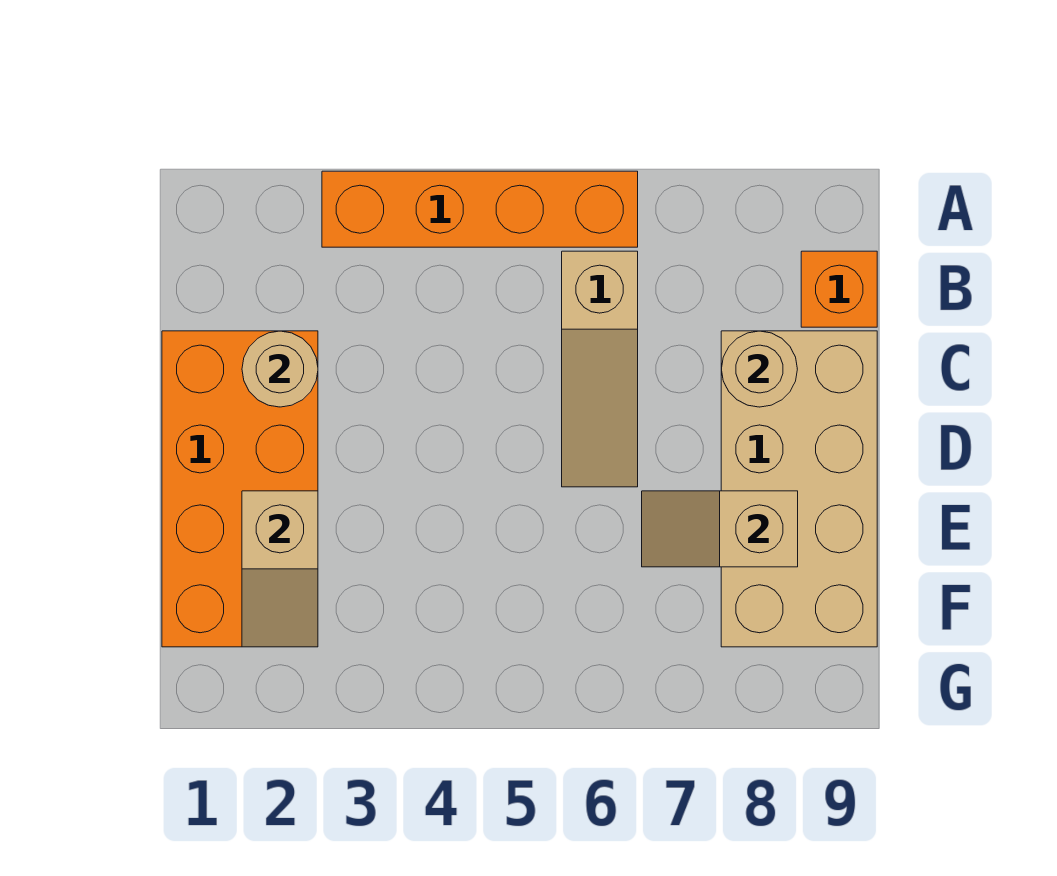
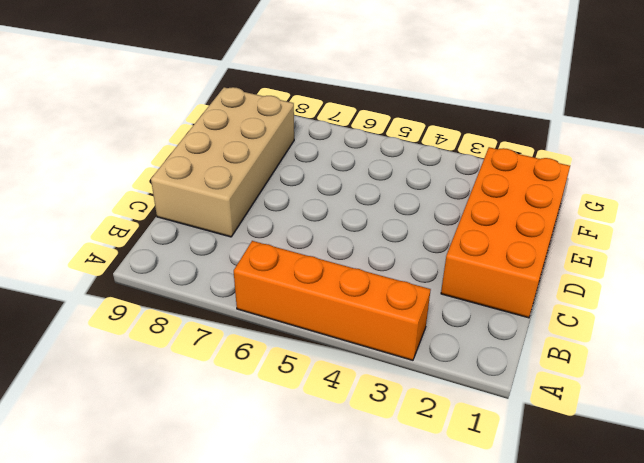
none -> tan slope B6:D6 level 1 top B
none -> orange brick B9 level 1

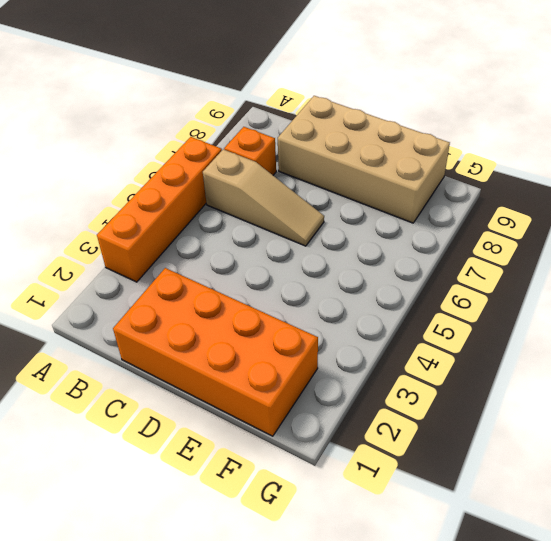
orange brick B7 level 1 -> orange brick B9 level 1
none -> tan round brick C2 level 2
none -> tan round brick C8 level 2

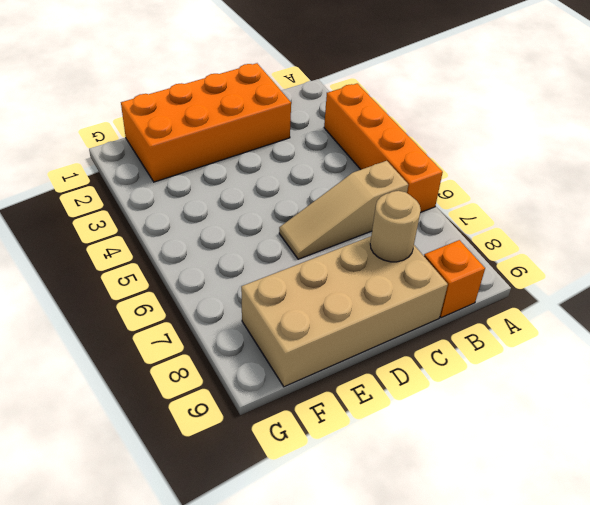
none -> tan round brick C2 level 2
none -> tan slope E2:F2 level 2 top E

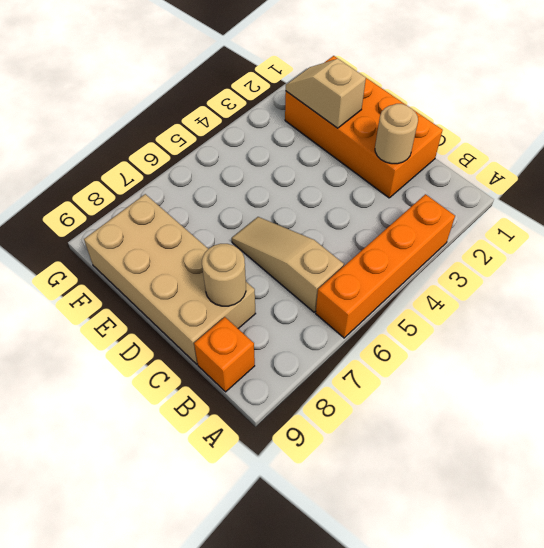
none -> tan slope E7:E8 level 2 top 8

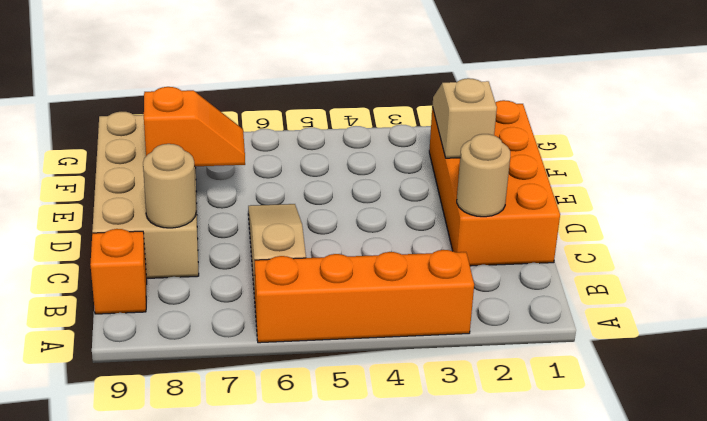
orange slope E7:E8 level 2 top 8 -> tan slope E7:E8 level 2 top 8

